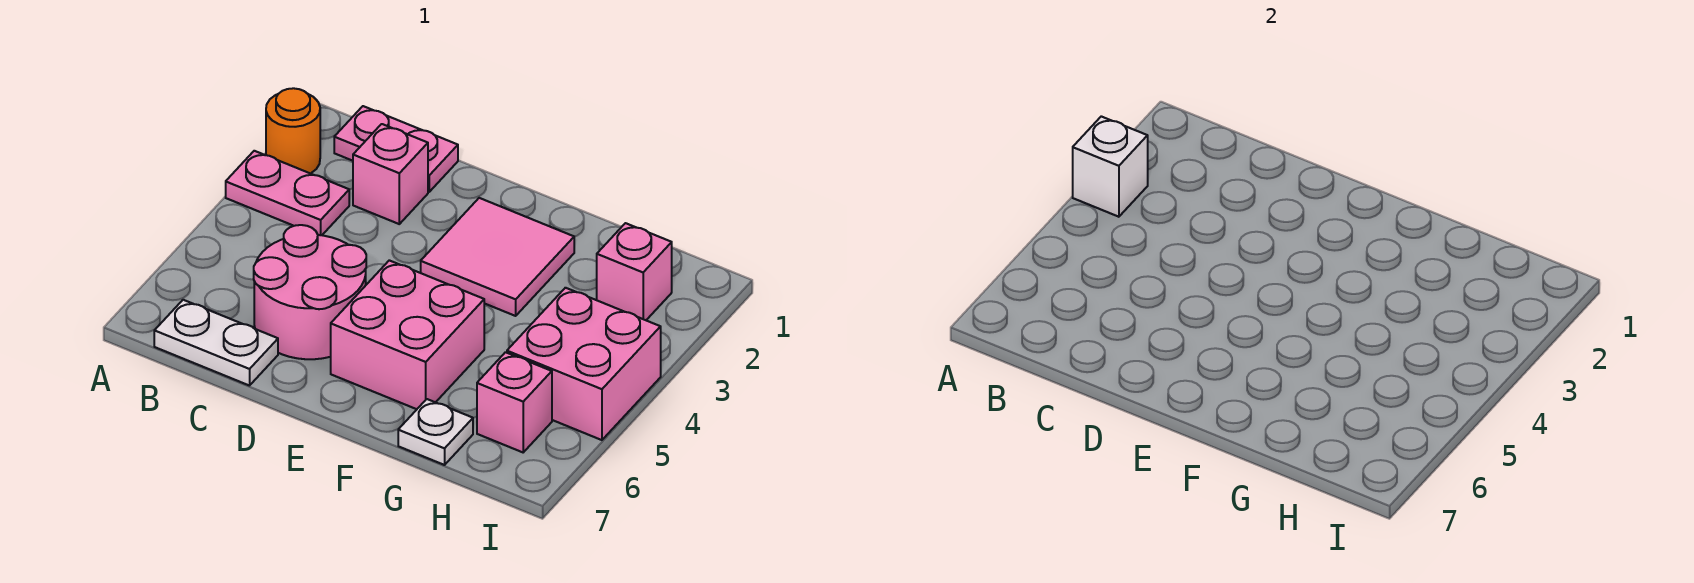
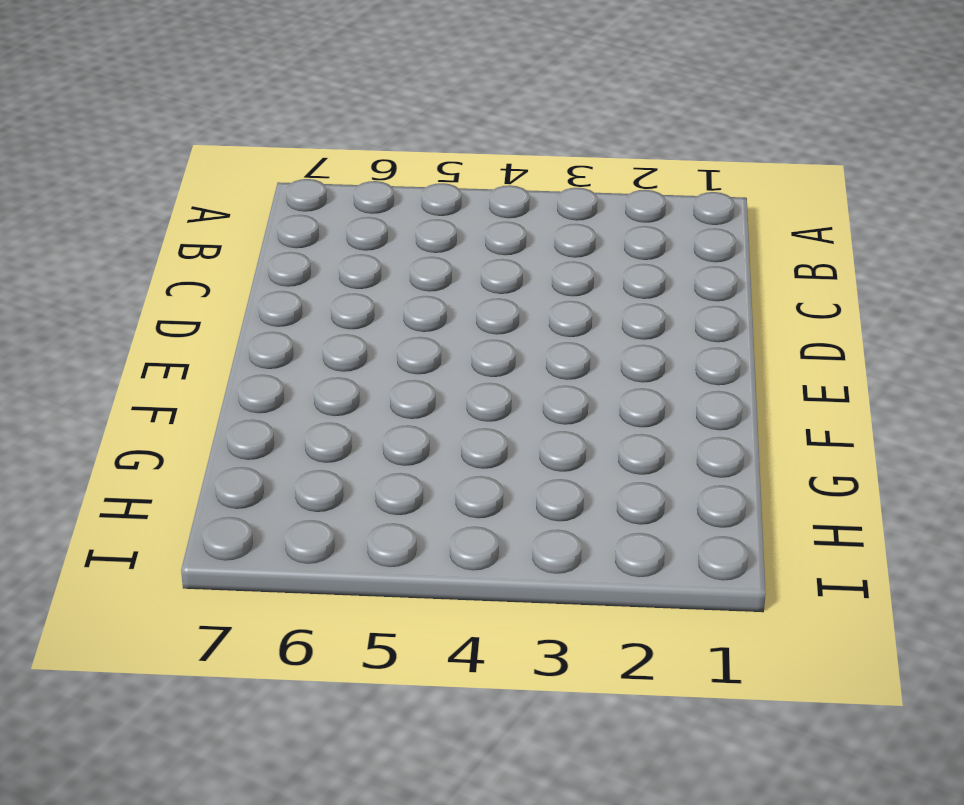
none -> orange round brick A2 level 1
none -> pink plate A3:B3 level 1
none -> pink plate B1:C1 level 1

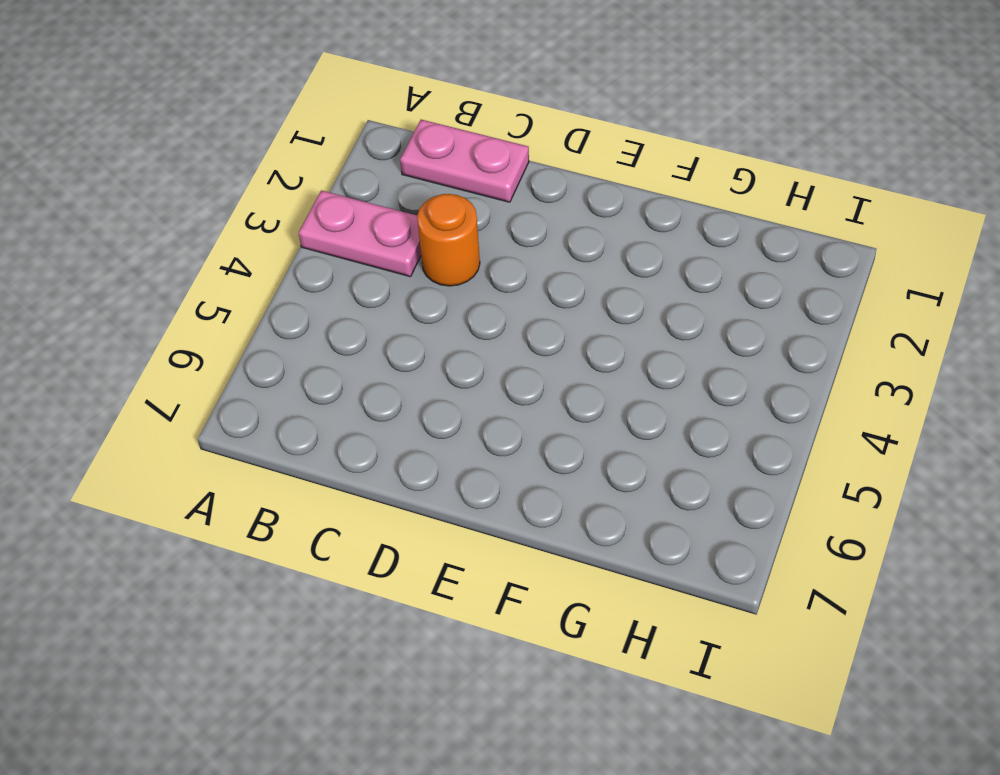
orange round brick C3 level 1 -> orange round brick A2 level 1
none -> white plate B7:C7 level 1
none -> pink brick C2 level 1
none -> pink round brick C5:D6 level 1

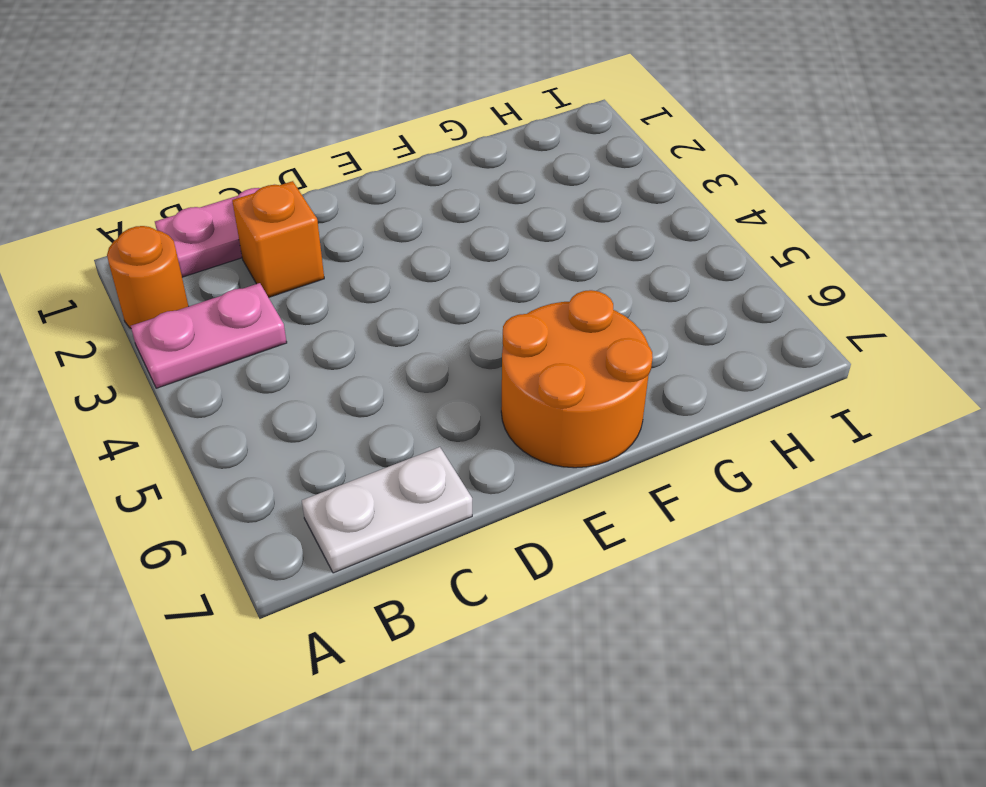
orange brick C2 level 1 -> pink brick C2 level 1
orange round brick E6:F7 level 1 -> pink brick E5:F6 level 1
none -> pink round brick C5:D6 level 1
none -> pink tile E2:F3 level 1
none -> white plate G7 level 1

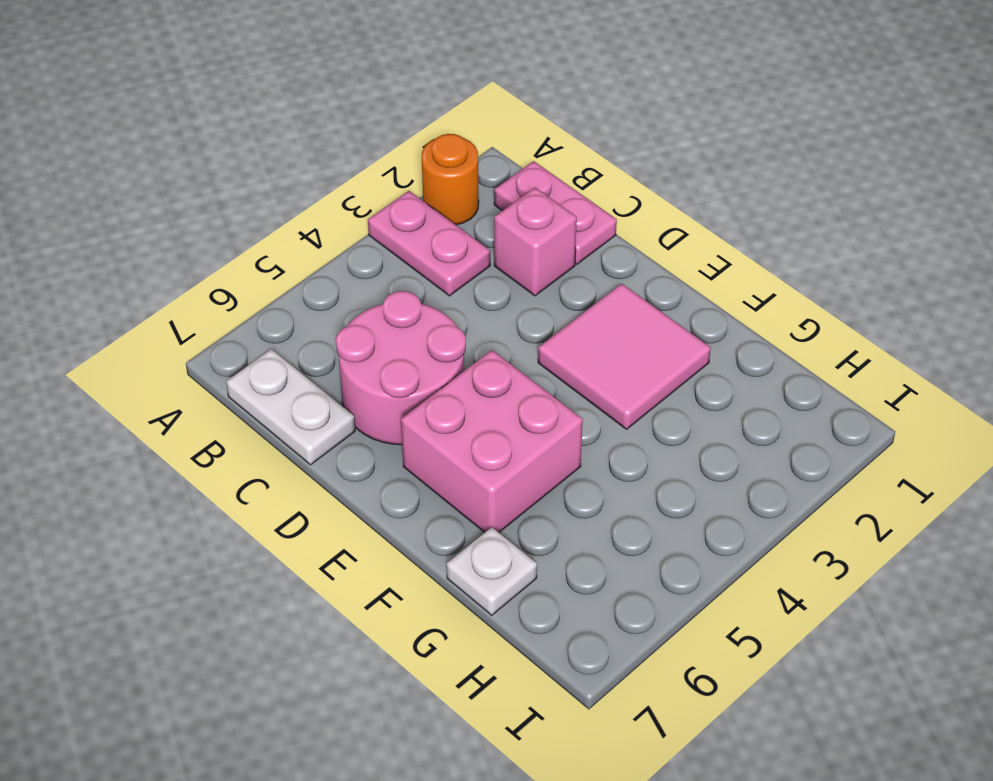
none -> pink brick H2 level 1
none -> pink brick H4:I5 level 1
none -> pink brick H6 level 1

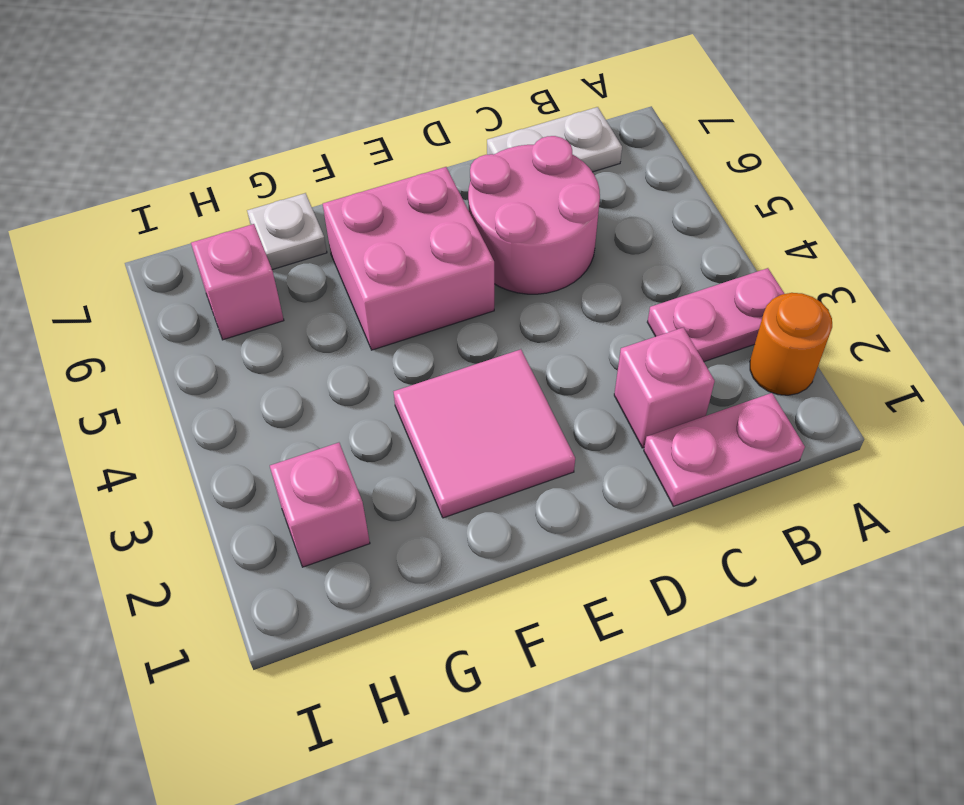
none -> pink brick H4:I5 level 1
none -> white brick A3 level 2

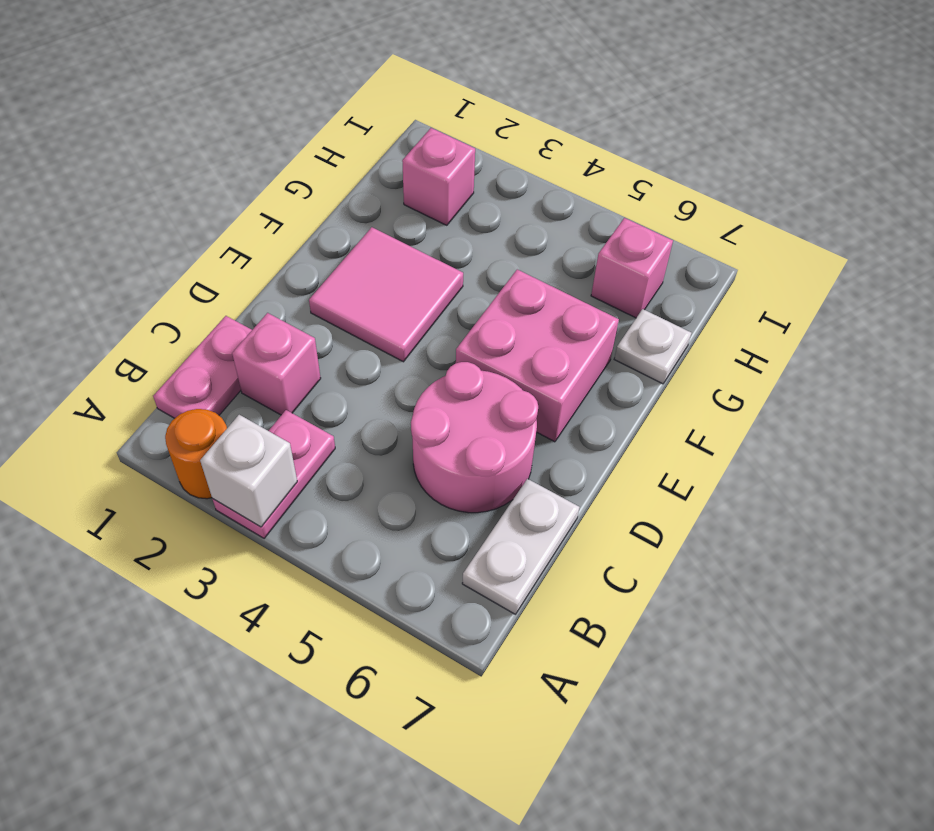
none -> pink brick H4:I5 level 1

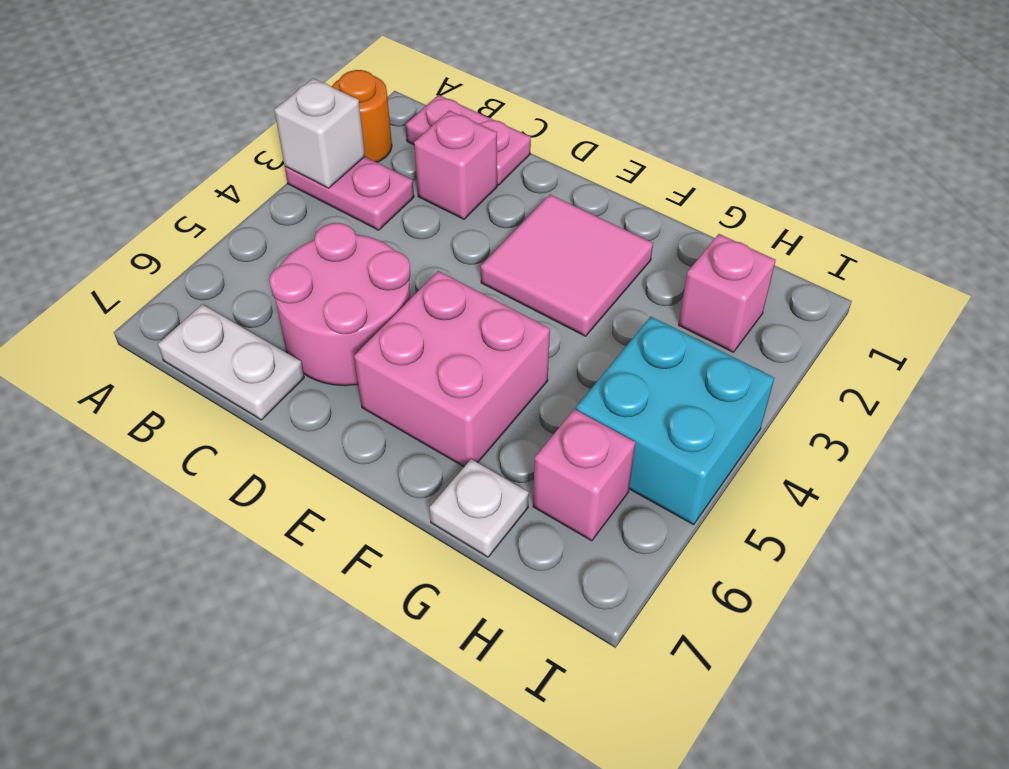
cyan brick H4:I5 level 1 -> pink brick H4:I5 level 1

